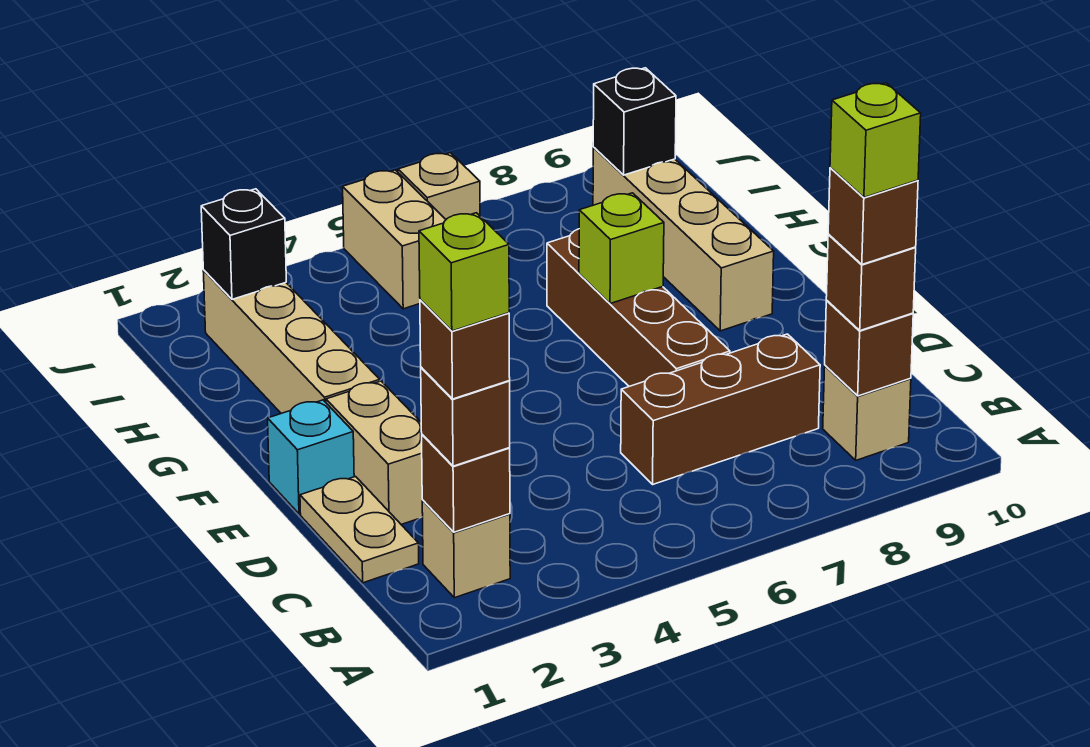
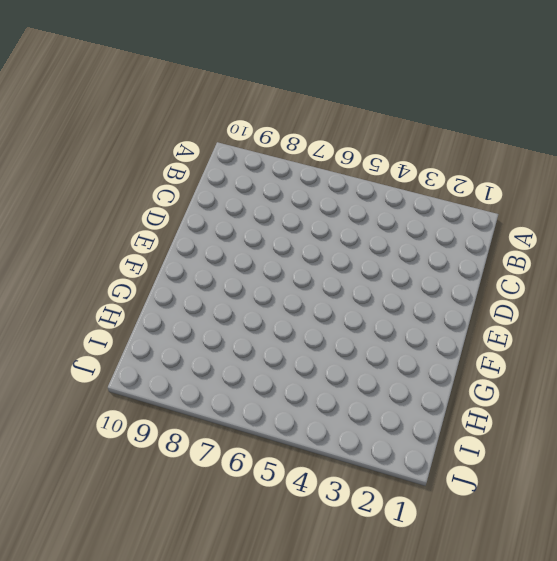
none -> tan brick B2 level 1
none -> tan brick B9 level 1
none -> tan plate C1:D1 level 1

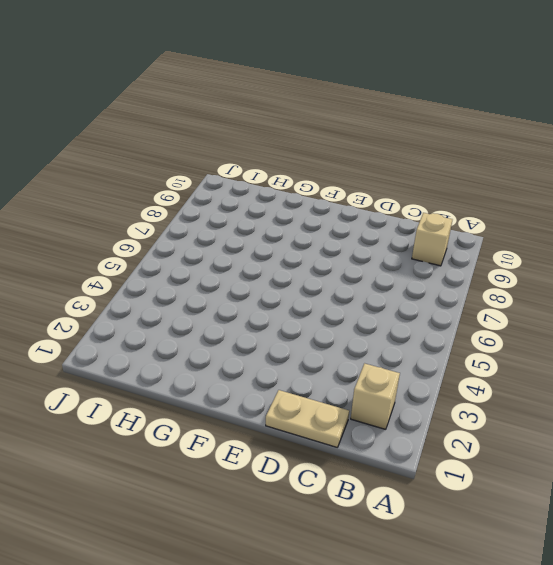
none -> brown brick C6:C8 level 1
none -> tan brick D2:E2 level 1
none -> brown brick D7:G7 level 1

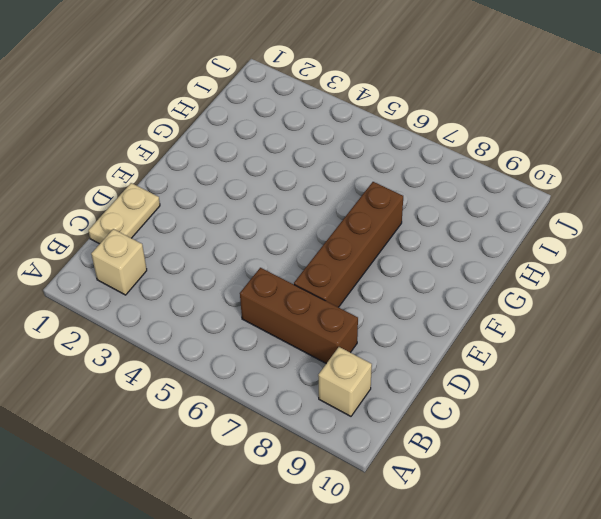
none -> tan brick D2:E2 level 1
none -> cyan brick E1 level 1
none -> tan brick F2:I2 level 1

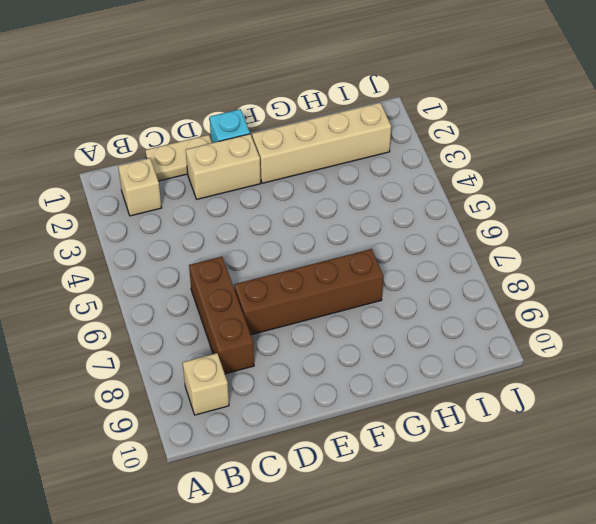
none -> tan brick F9:I9 level 1
none -> tan brick I5:J5 level 1
none -> tan brick J6 level 1

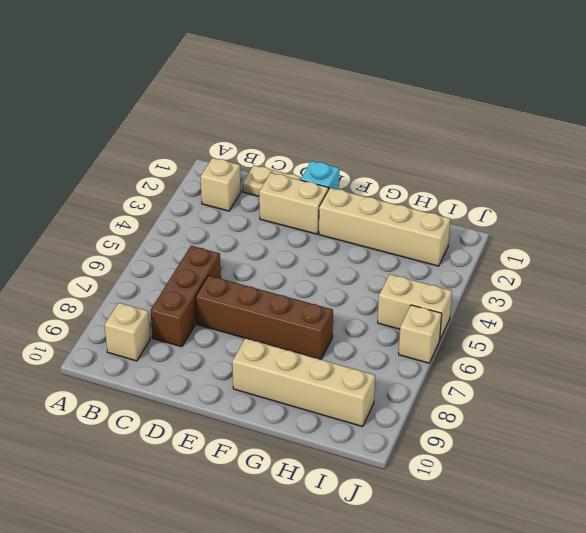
none -> brown brick B2 level 2
none -> brown brick B9 level 2
none -> lime brick F7 level 2

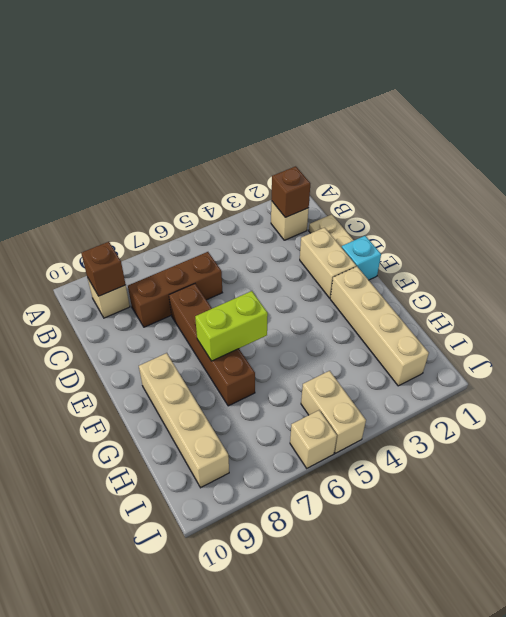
lime brick F6:F7 level 2 -> lime brick F7 level 2
none -> black brick I2 level 2
none -> black brick I9 level 2
none -> brown brick B2 level 3

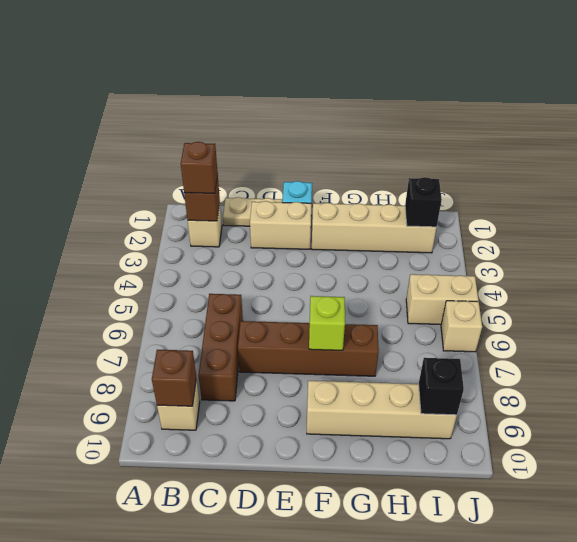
none -> brown brick B9 level 3
none -> brown brick B2 level 4
none -> brown brick B9 level 4

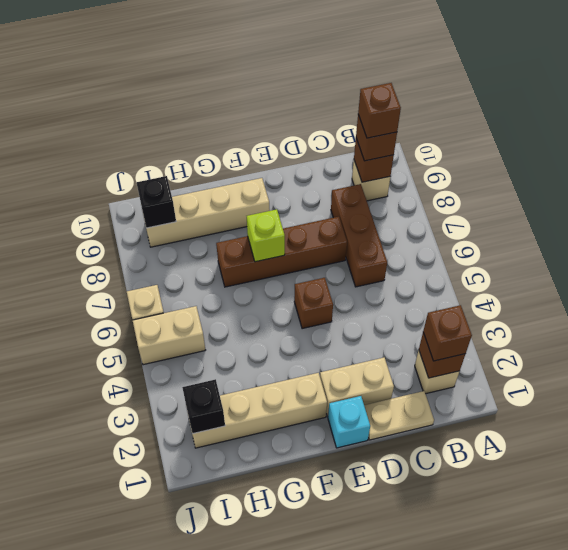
brown brick E5 level 1 -> brown brick B2 level 4
none -> lime brick B2 level 5
none -> lime brick B9 level 5

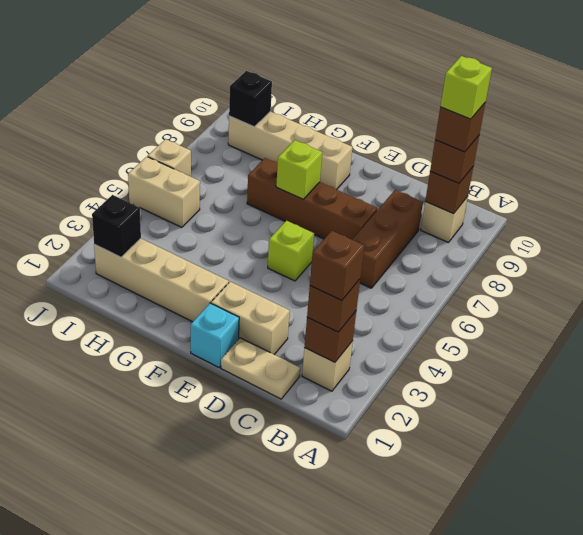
lime brick E5 level 1 -> lime brick B2 level 5

